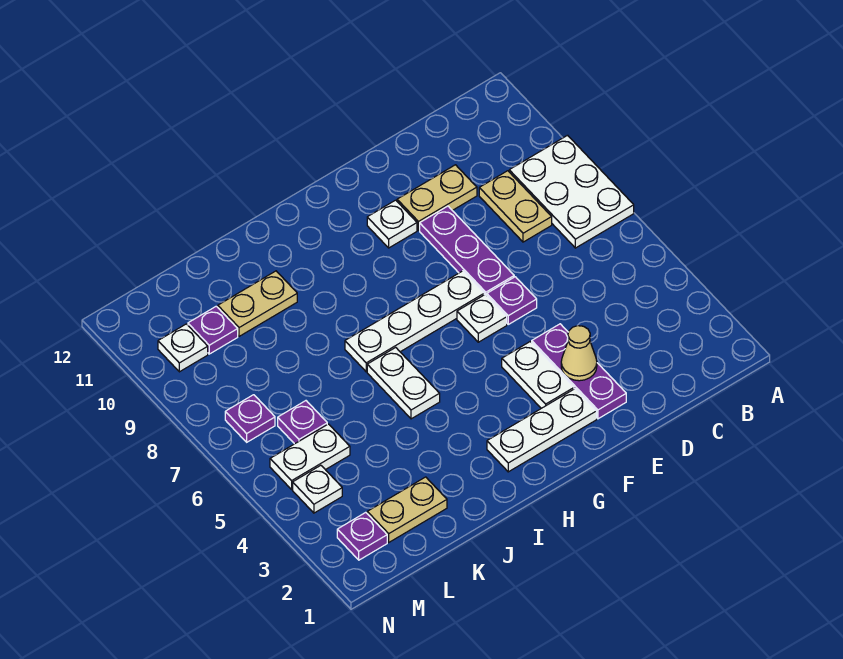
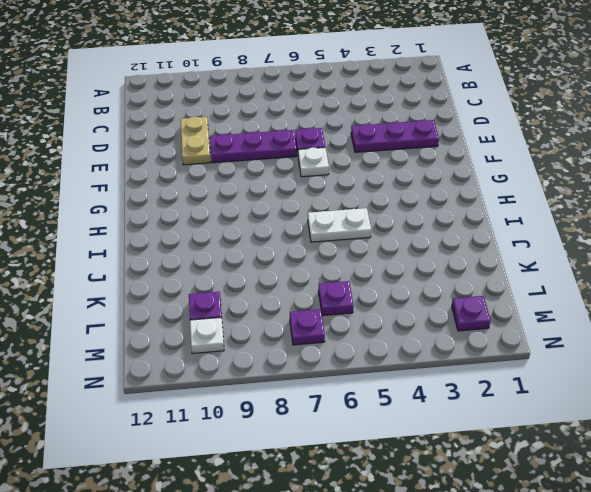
none -> white plate A7:B9 level 1
none -> tan plate C8:C9 level 1
none -> white plate F2:H2 level 1

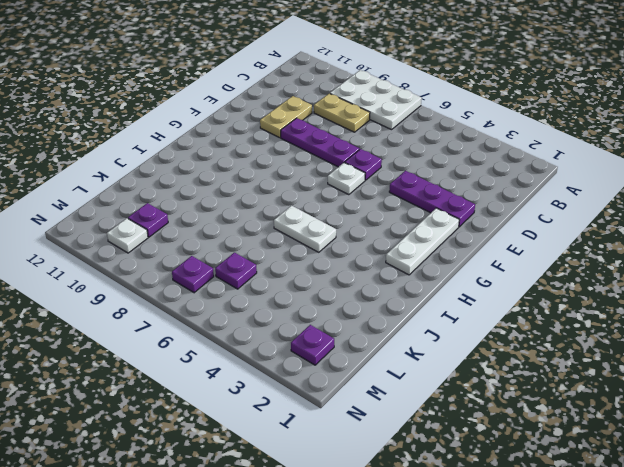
none -> white plate F3:F4 level 1
none -> white plate F7:I7 level 1
none -> white plate F10 level 1

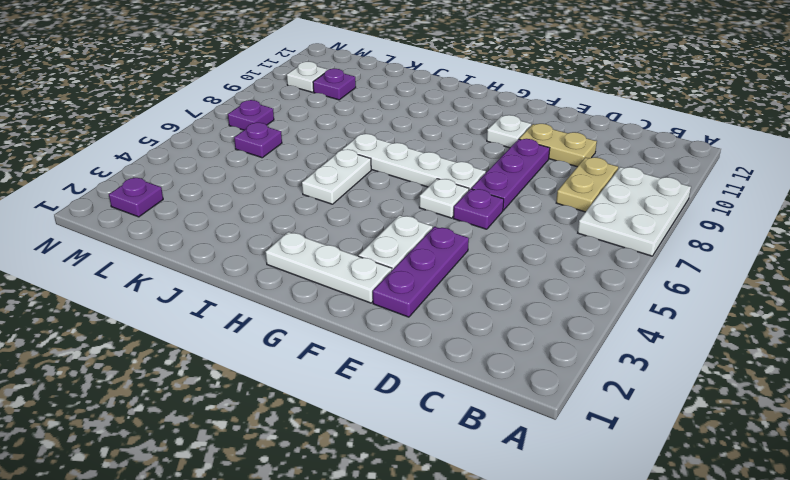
none -> tan plate J10:K10 level 1
none -> tan plate K2:L2 level 1
none -> white plate L5:M5 level 1

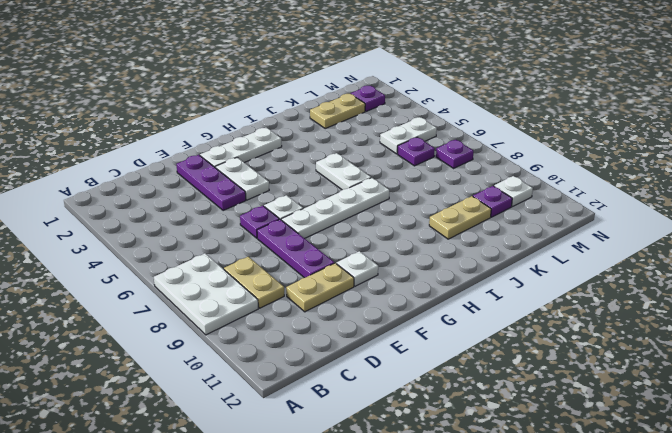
none -> white plate M4 level 1
none -> tan cone E3 level 2

